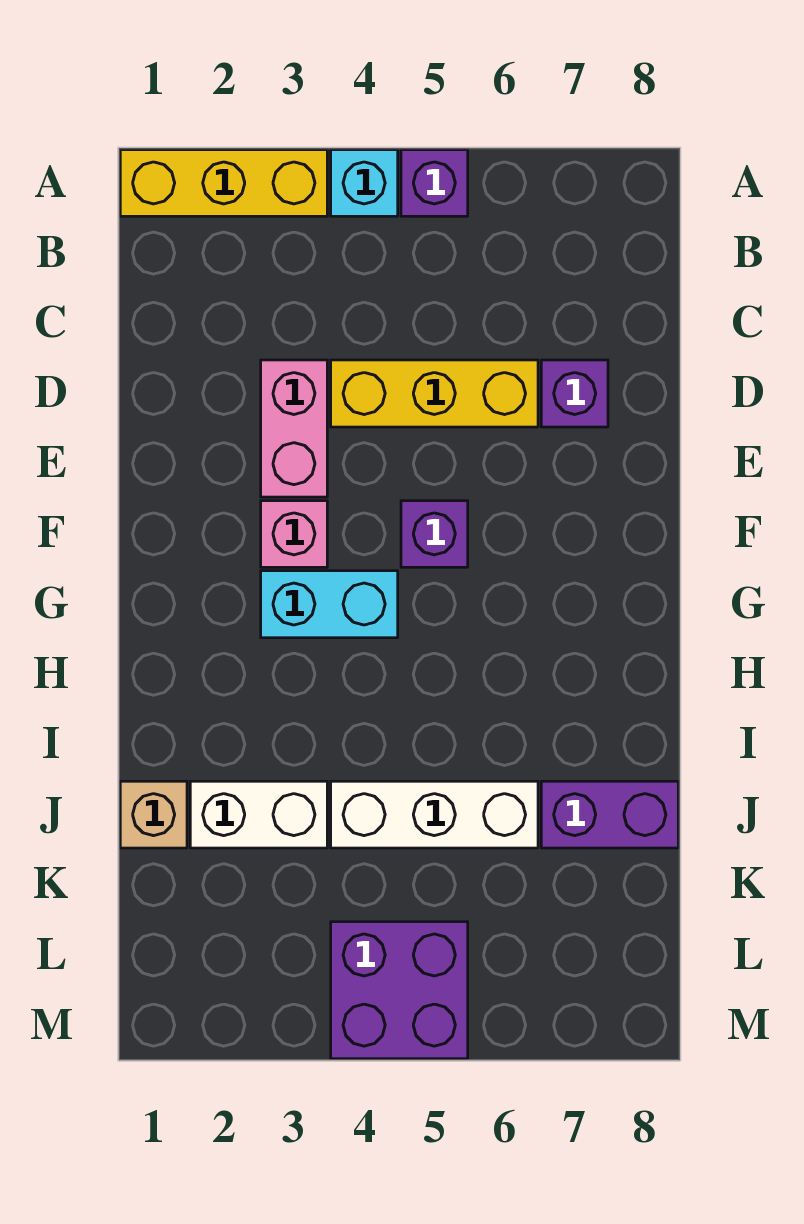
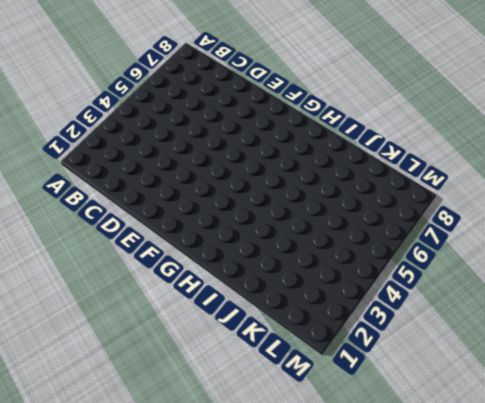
none -> yellow brick A1:A3 level 1
none -> cyan brick A4 level 1
none -> purple brick A5 level 1

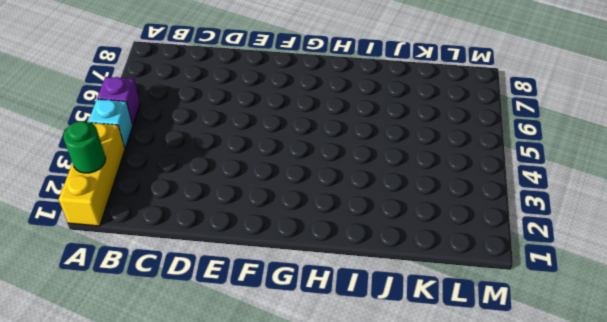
green round brick A2 level 2 -> none
none -> pink brick D3:E3 level 1
none -> yellow brick D4:D6 level 1
none -> purple brick D7 level 1

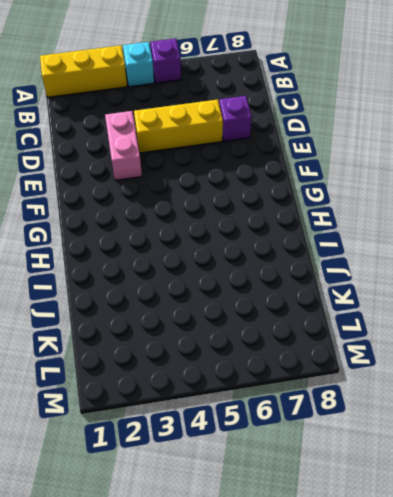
none -> pink brick F3 level 1
none -> purple brick F5 level 1
none -> cyan brick G3:G4 level 1

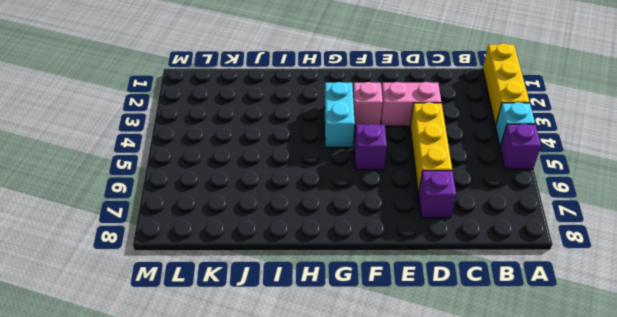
none -> tan brick J1 level 1
none -> white brick J2:J3 level 1
none -> white brick J4:J6 level 1

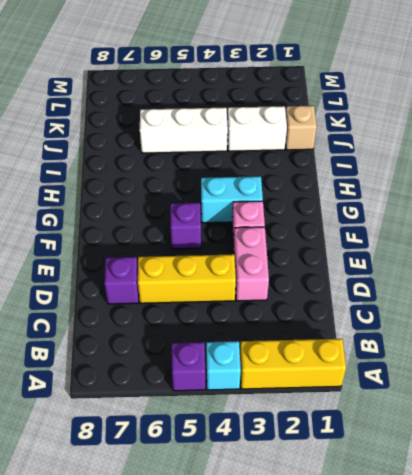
none -> purple brick J7:J8 level 1
none -> purple brick L4:M5 level 1

